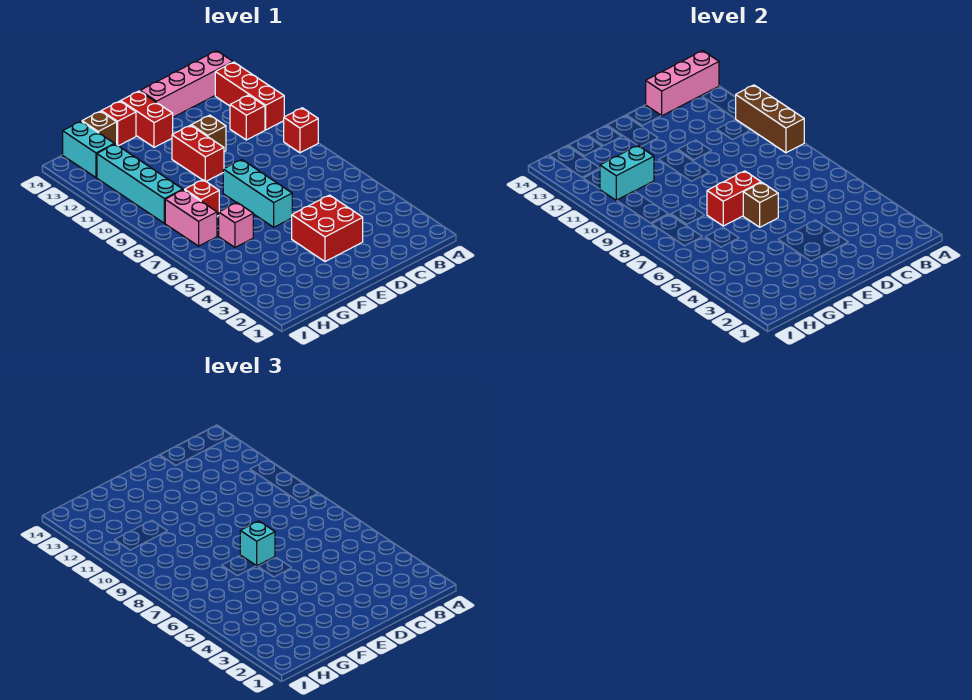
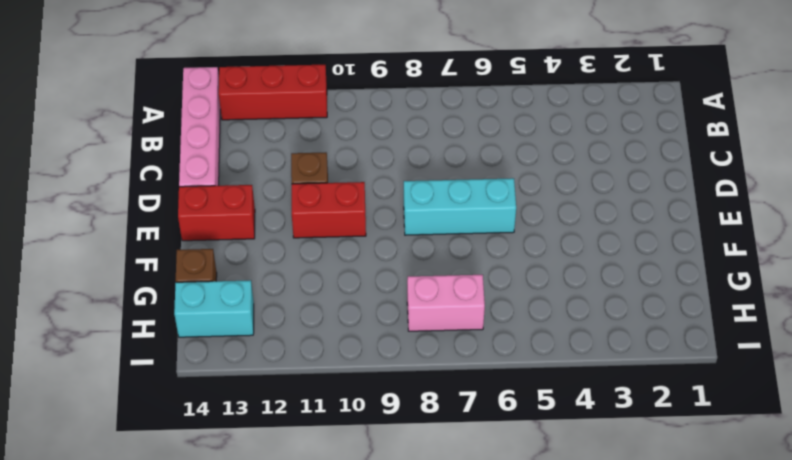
none -> red brick A9 level 1
none -> red brick B11 level 1
none -> red brick D3:E4 level 1

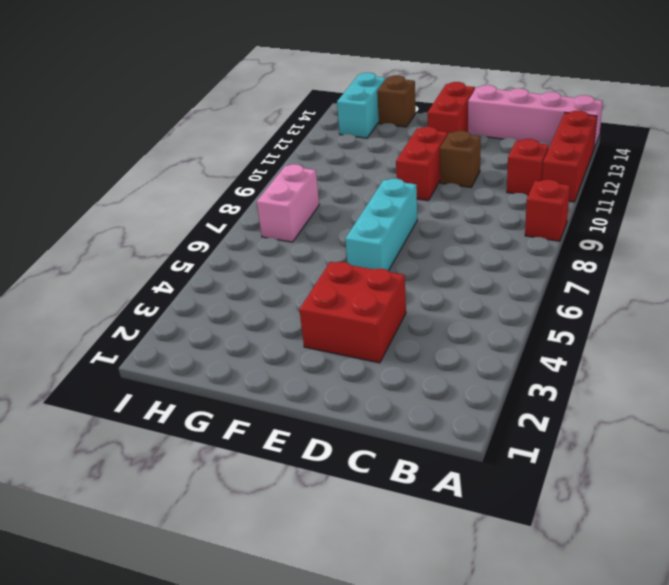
none -> red brick F14 level 1
none -> pink brick G6 level 1
none -> red brick G8 level 1

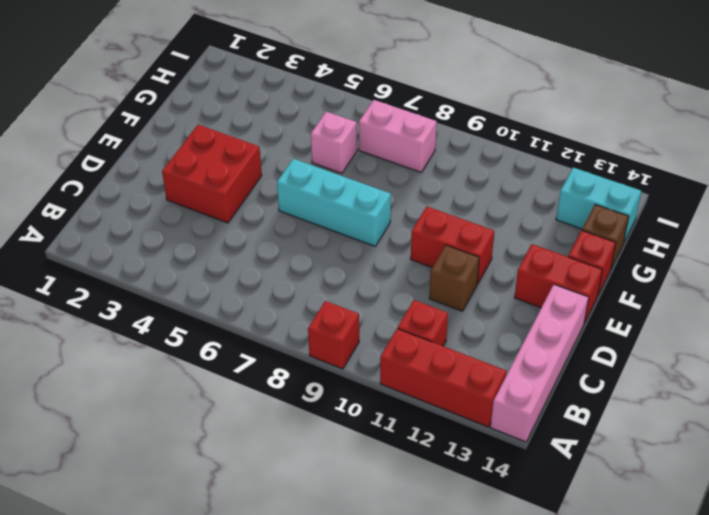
none -> red brick G8 level 1
none -> cyan brick H9:H12 level 1
none -> brown brick A9:A11 level 2

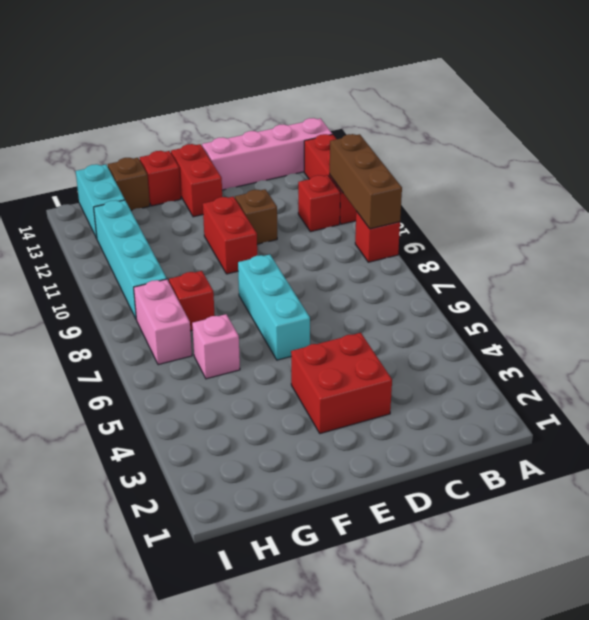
none -> pink brick A14:C14 level 2
none -> brown brick E6 level 2
none -> red brick E7:F7 level 2

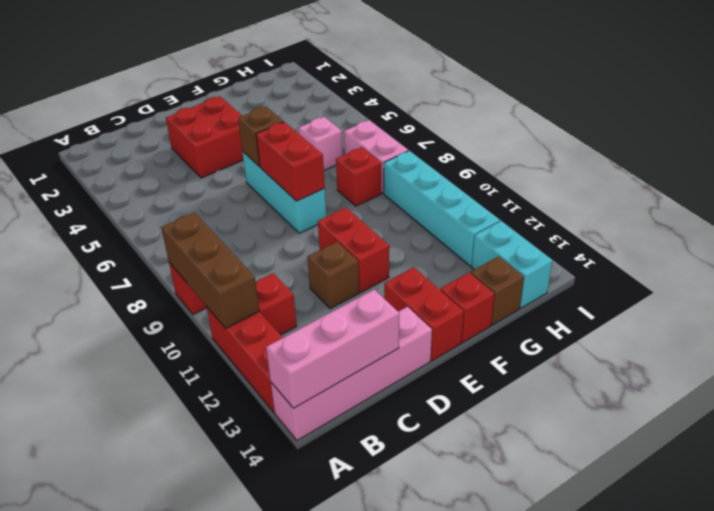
red brick E7:E8 level 2 -> red brick E7:F7 level 2
none -> cyan brick G11:H11 level 2
none -> cyan brick E7 level 3

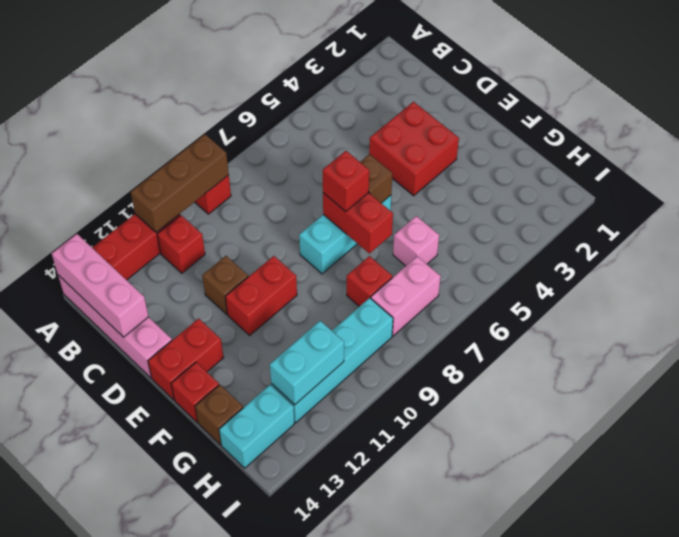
red brick E7 level 3 -> cyan brick E7 level 3
cyan brick H11:H12 level 2 -> cyan brick G11:H11 level 2

